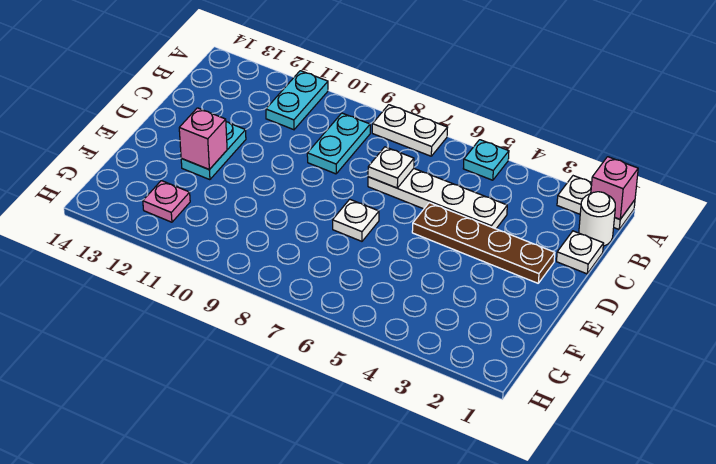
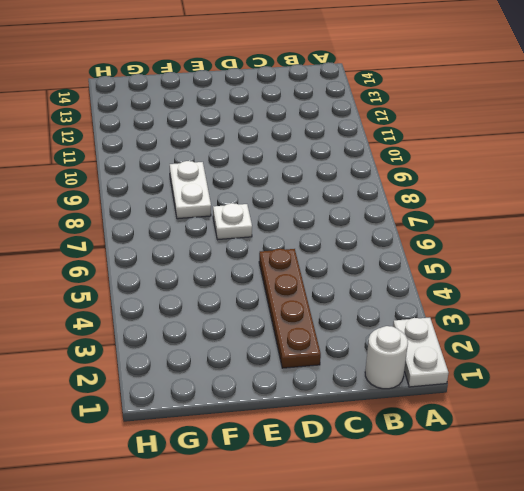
white plate F8:F9 level 1 -> white plate A7:A8 level 1
none -> cyan plate A5 level 1
none -> cyan plate A11:B11 level 1
none -> cyan plate B9:C9 level 1

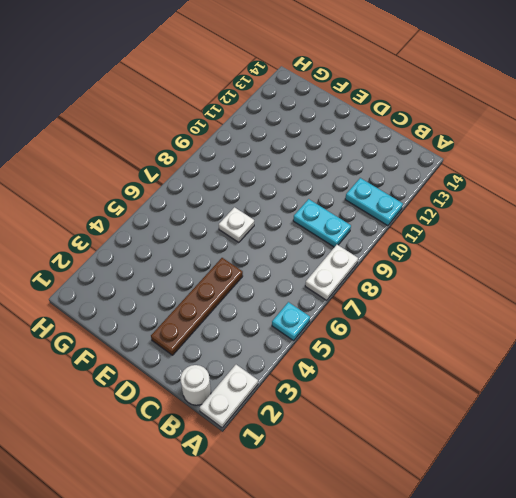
none -> white plate C1 level 1
none -> white plate C4:C7 level 1
none -> cyan plate D12:E12 level 1

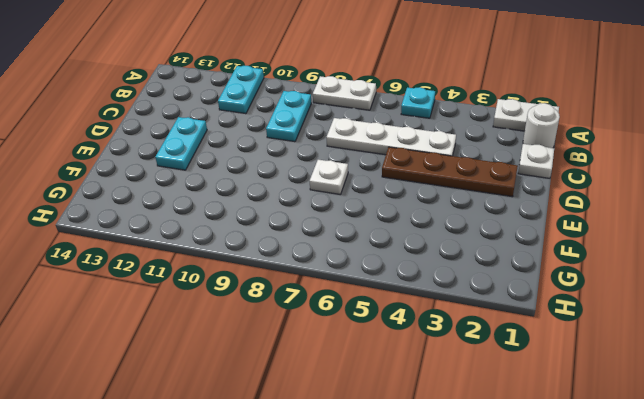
none -> pink plate G12 level 1
none -> pink brick A1 level 2
none -> white plate C7 level 2

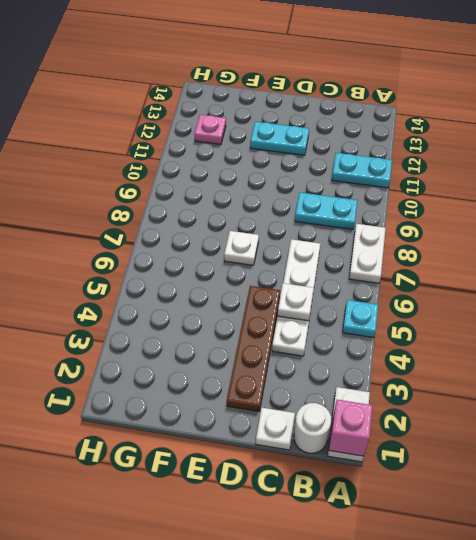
white plate C5 level 2 -> white plate C7 level 2
none -> pink brick E12 level 2

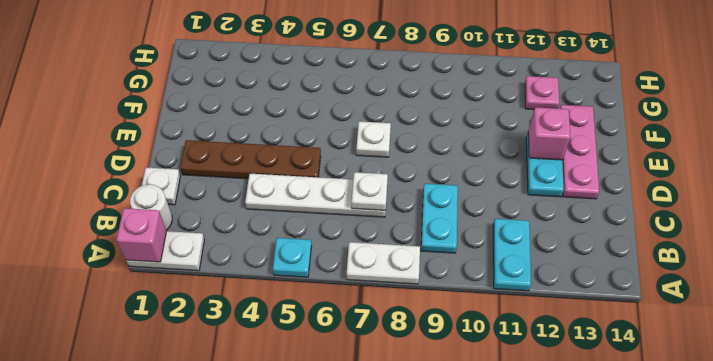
pink plate D13:F13 level 1 -> none

